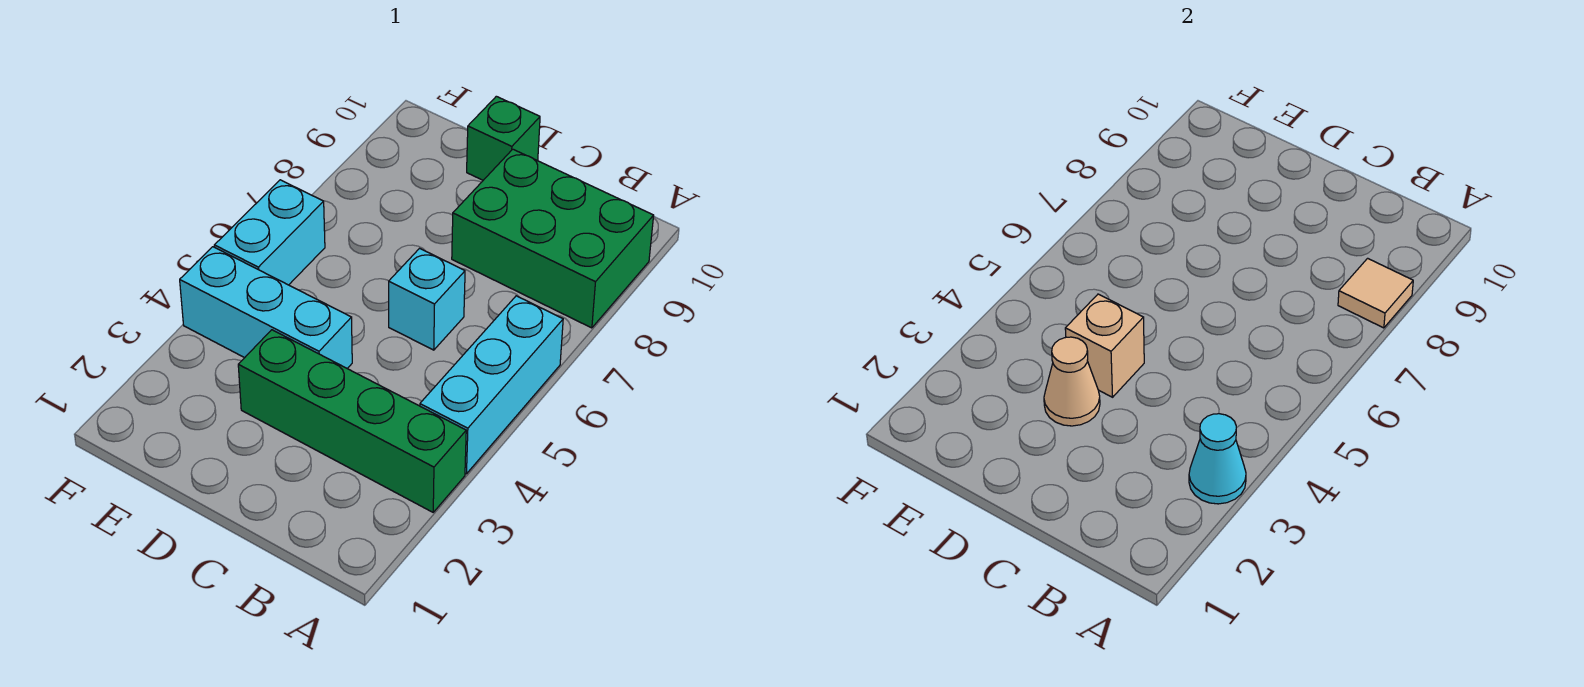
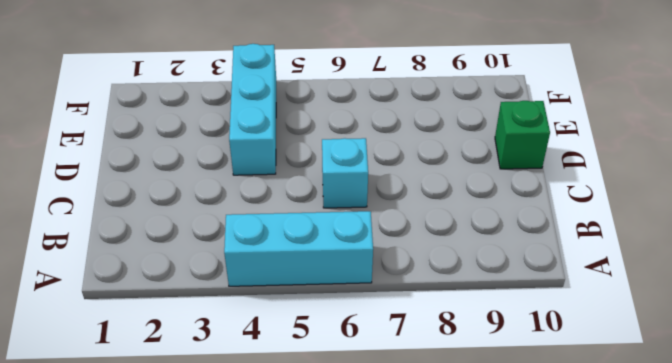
none -> green brick A3:D3 level 1
none -> green brick A8:C9 level 1

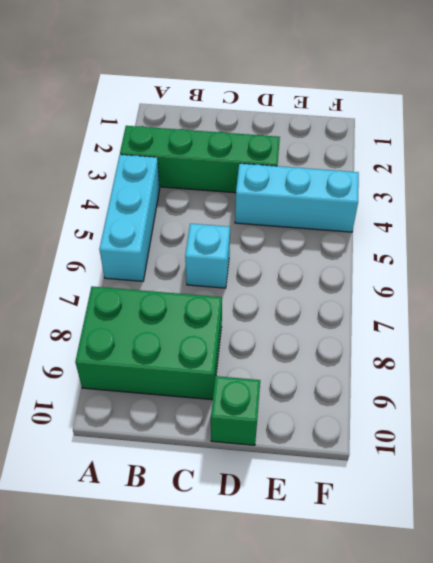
none -> cyan brick F5:F6 level 1
none -> cyan cone A3 level 2

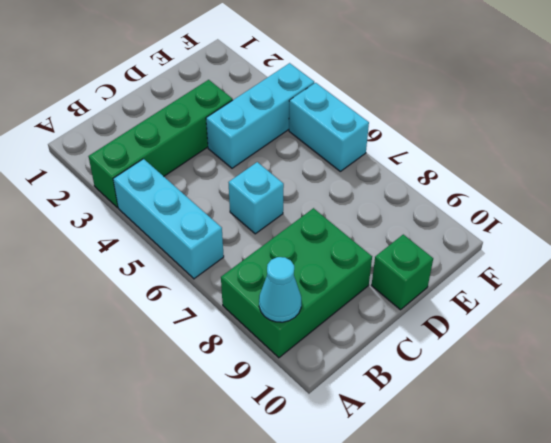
cyan cone A9 level 2 -> cyan cone A3 level 2
none -> tan tile A8 level 2
none -> tan cone D3 level 2

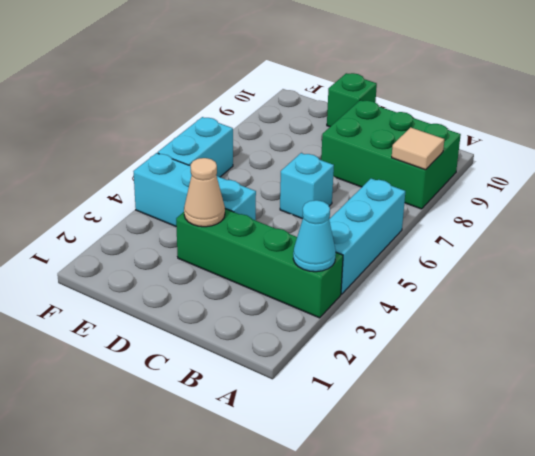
none -> tan brick D4 level 2

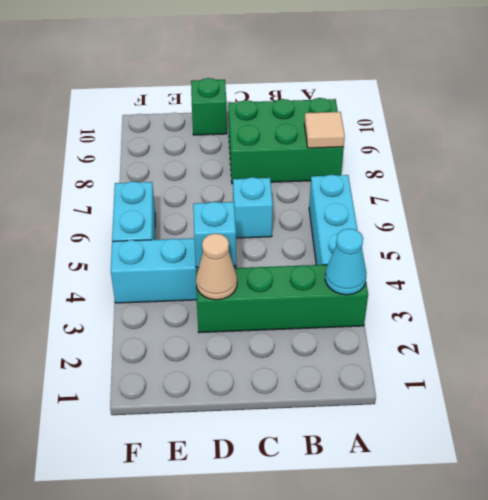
cyan brick D4 level 2 -> tan brick D4 level 2

